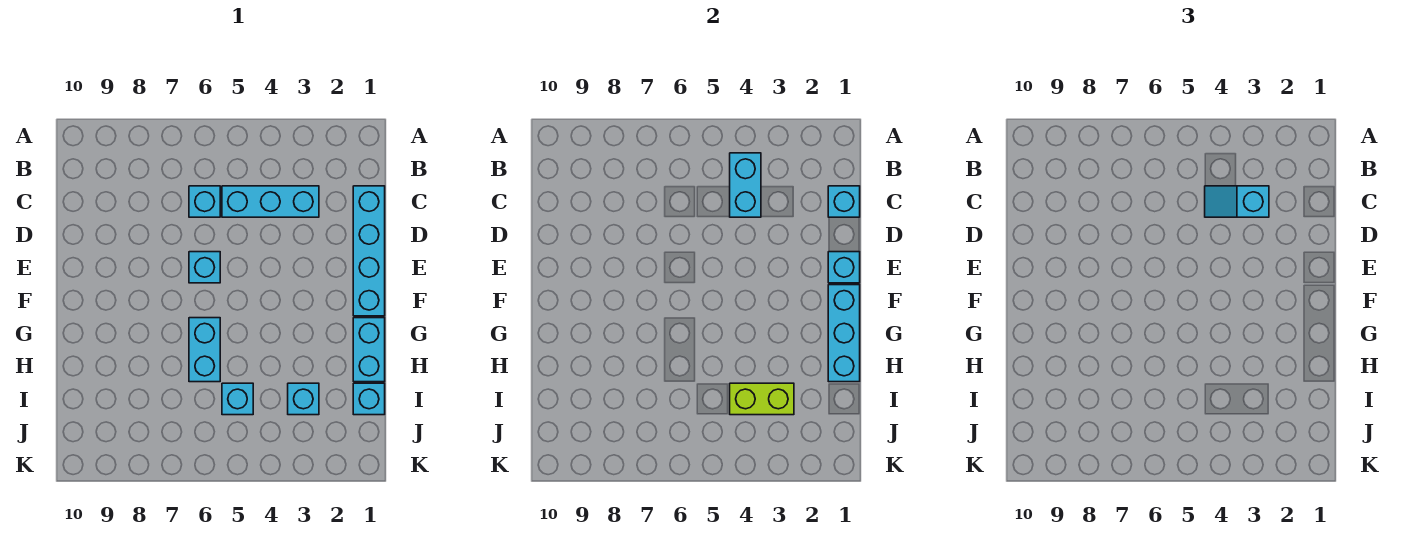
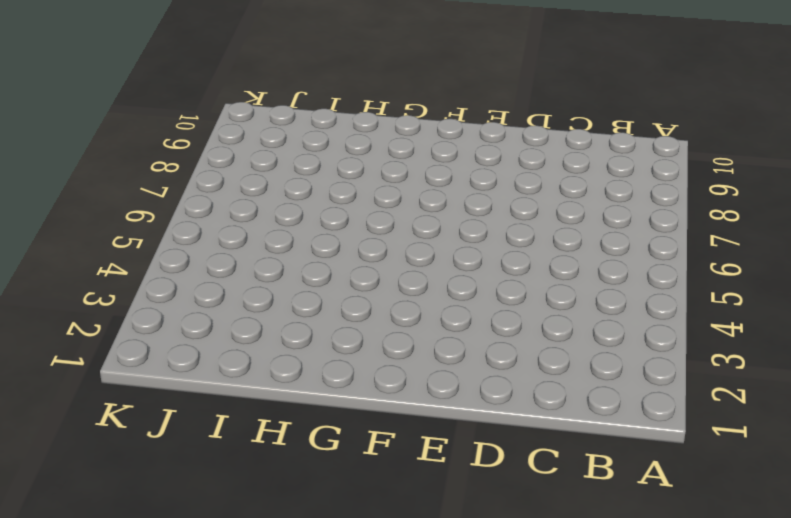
none -> cyan brick C1:F1 level 1
none -> cyan brick C3:C5 level 1
none -> cyan brick C6 level 1

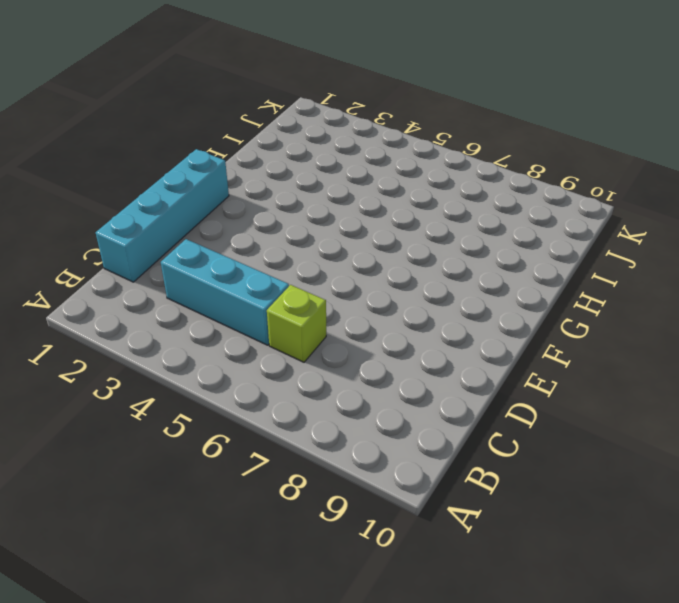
lime brick C6 level 1 -> cyan brick C6 level 1
none -> cyan brick E6 level 1
none -> cyan brick G1:H1 level 1
none -> cyan brick G6:H6 level 1

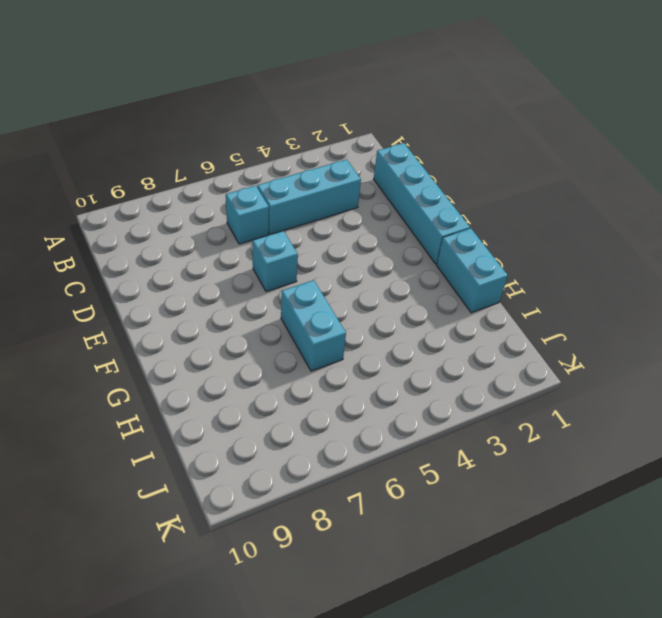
none -> cyan brick I1 level 1
none -> cyan brick I3 level 1
none -> cyan brick I5 level 1

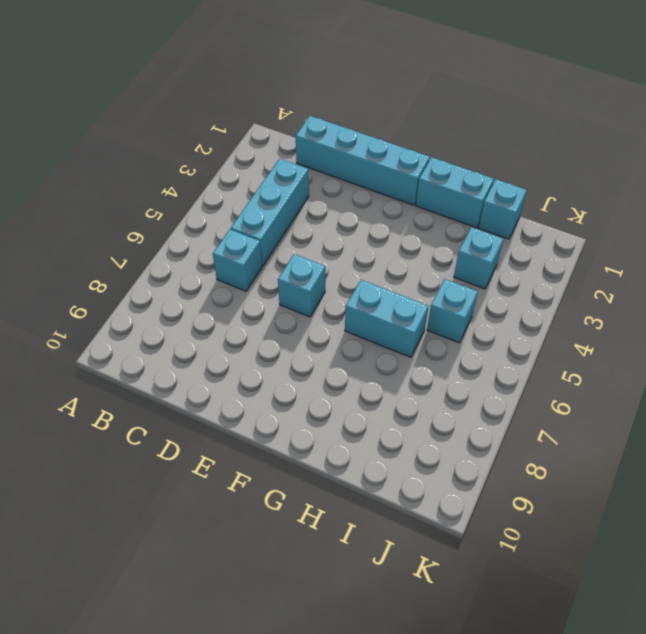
none -> cyan brick B4:C4 level 2
none -> cyan brick C1 level 2
none -> cyan brick E1 level 2

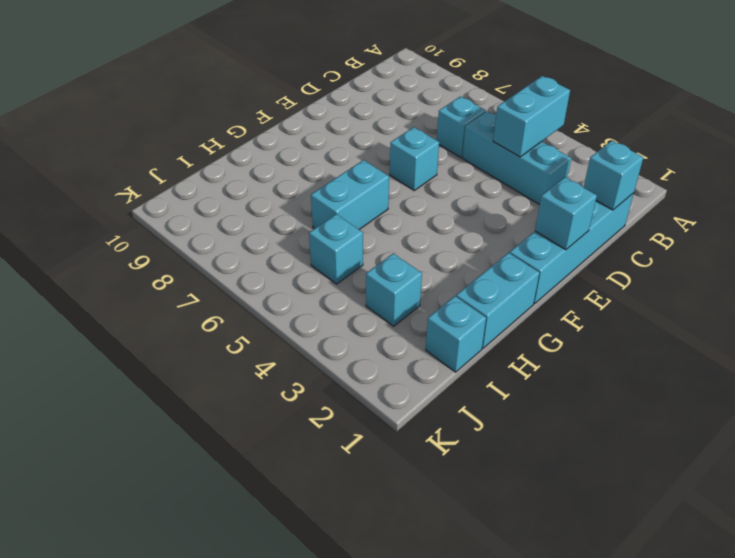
none -> cyan brick F1:H1 level 2
none -> lime brick I3:I4 level 2
none -> cyan slope C3:C4 level 3 top 3

